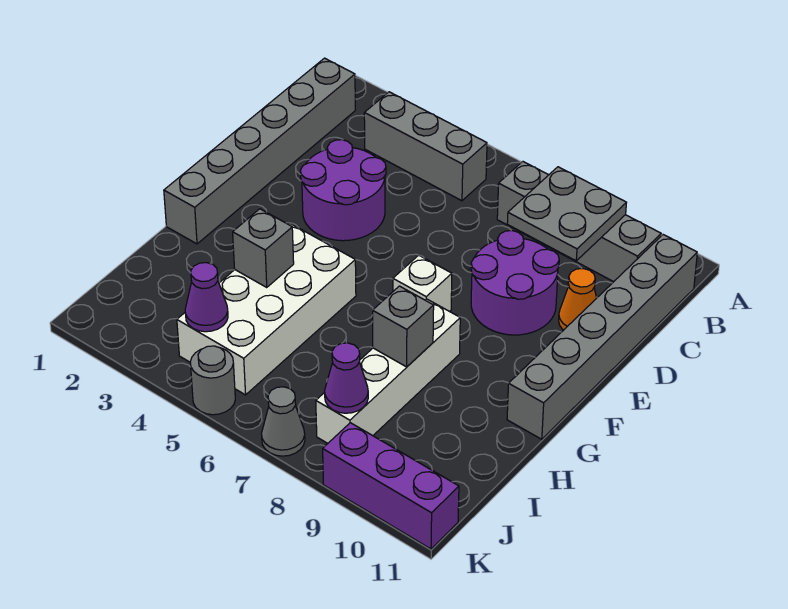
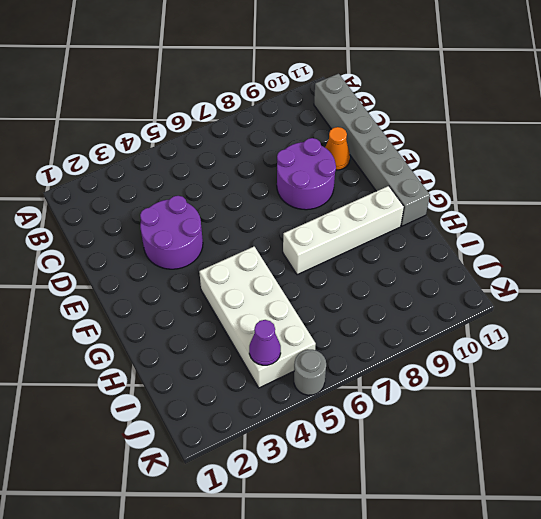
white brick G7:G10 level 1 -> white brick G8:J8 level 1
none -> grey brick B1:G1 level 1
none -> grey brick B3:B5 level 1
none -> grey brick B7:B10 level 1

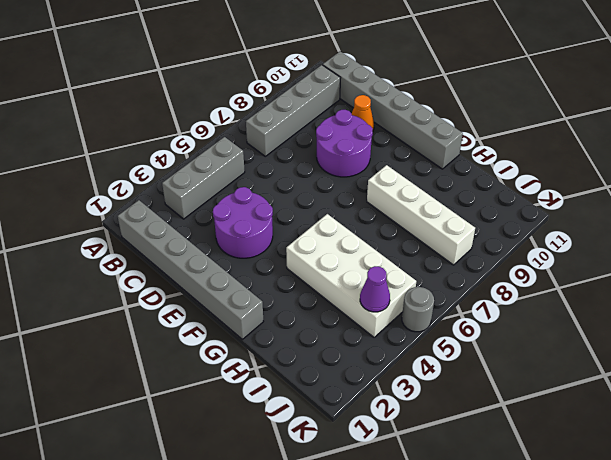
none -> white brick F7 level 1
none -> grey cone K7 level 1
none -> purple brick K9:K11 level 1

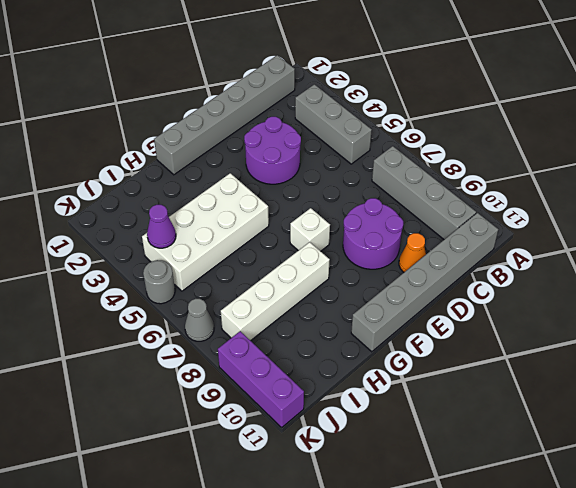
none -> grey plate B8:C9 level 2
none -> grey brick H4 level 2
none -> grey brick H8 level 2

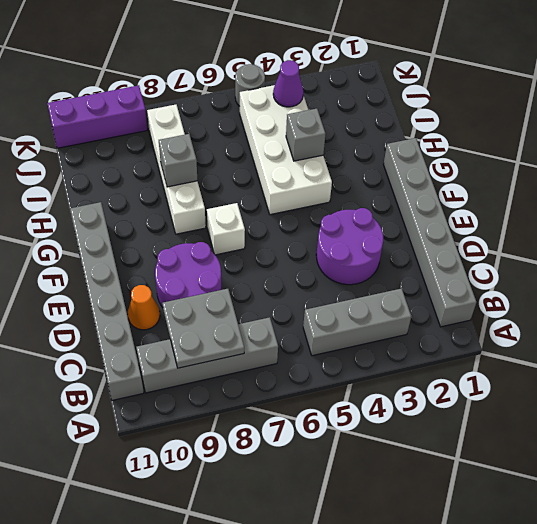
none -> grey cone K7 level 1
none -> purple cone J8 level 2

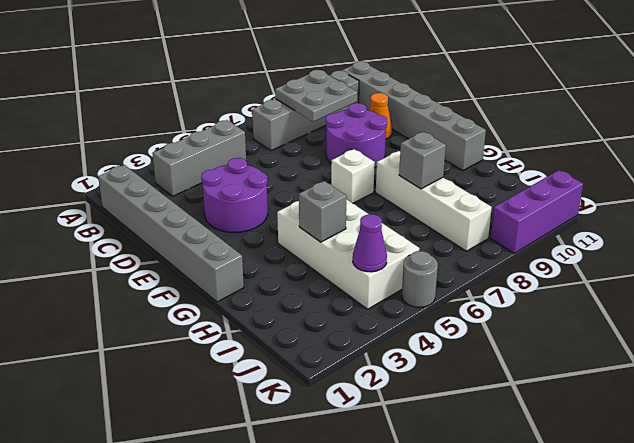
none -> grey cone K7 level 1
none -> purple cone J8 level 2

